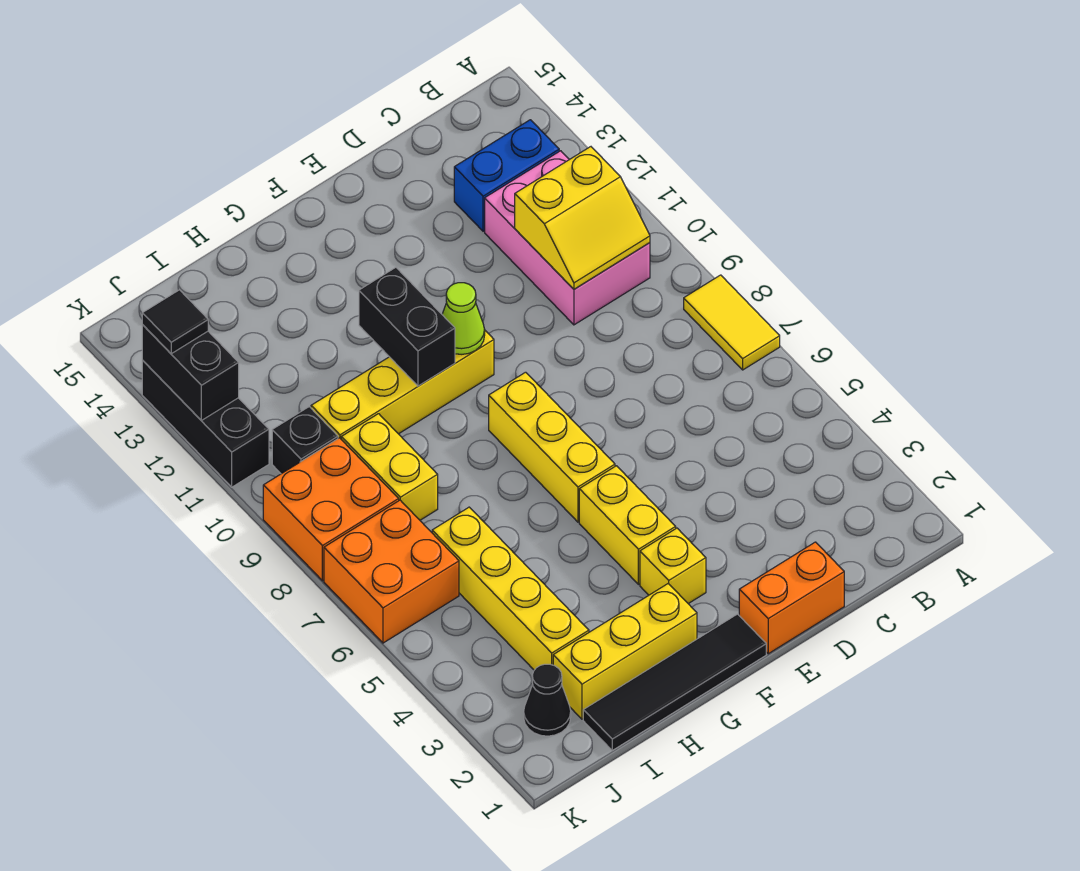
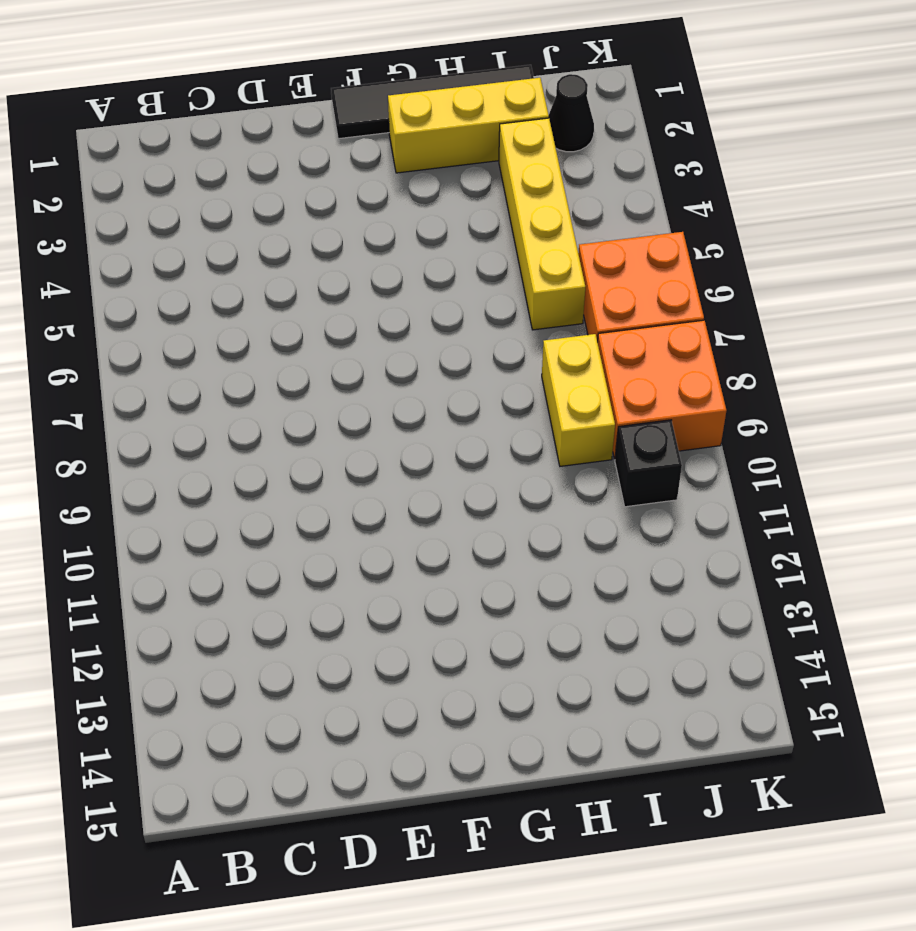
none -> yellow tile A7:A8 level 1
none -> pink brick B10:C12 level 1
none -> blue brick B13:C13 level 1

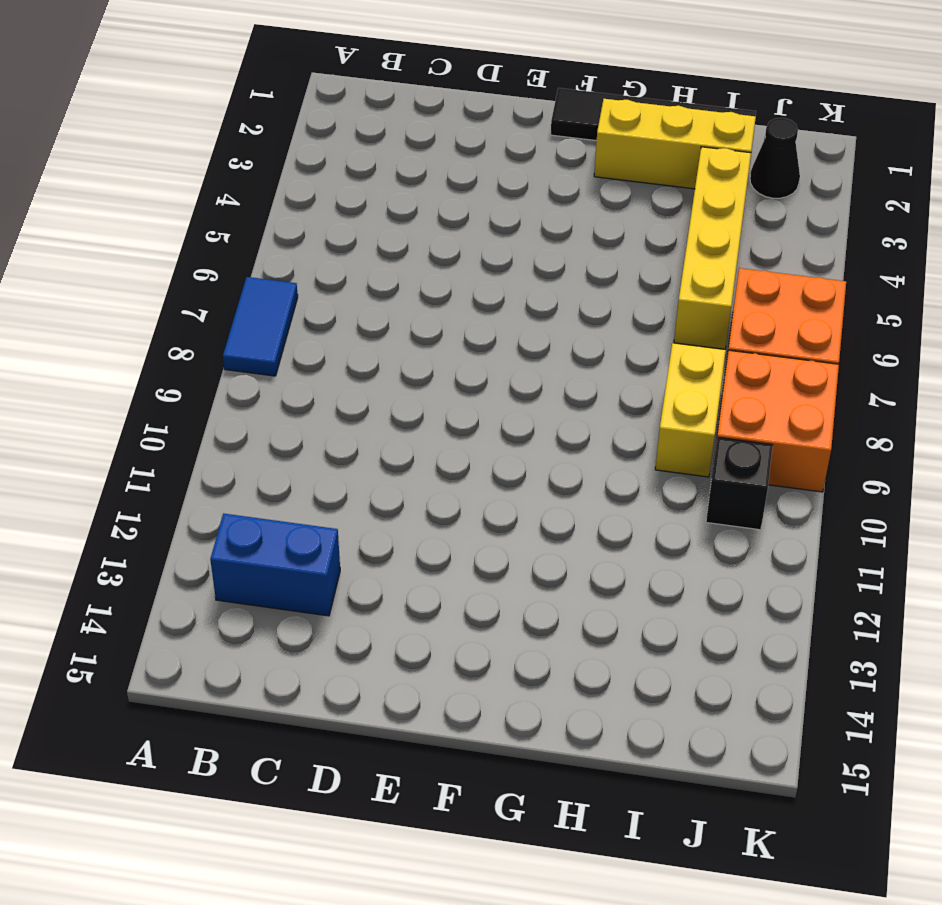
blue tile A7:A8 level 1 -> yellow tile A7:A8 level 1
none -> pink brick B10:C12 level 1
none -> orange brick D1:E1 level 1
none -> yellow brick F3 level 1

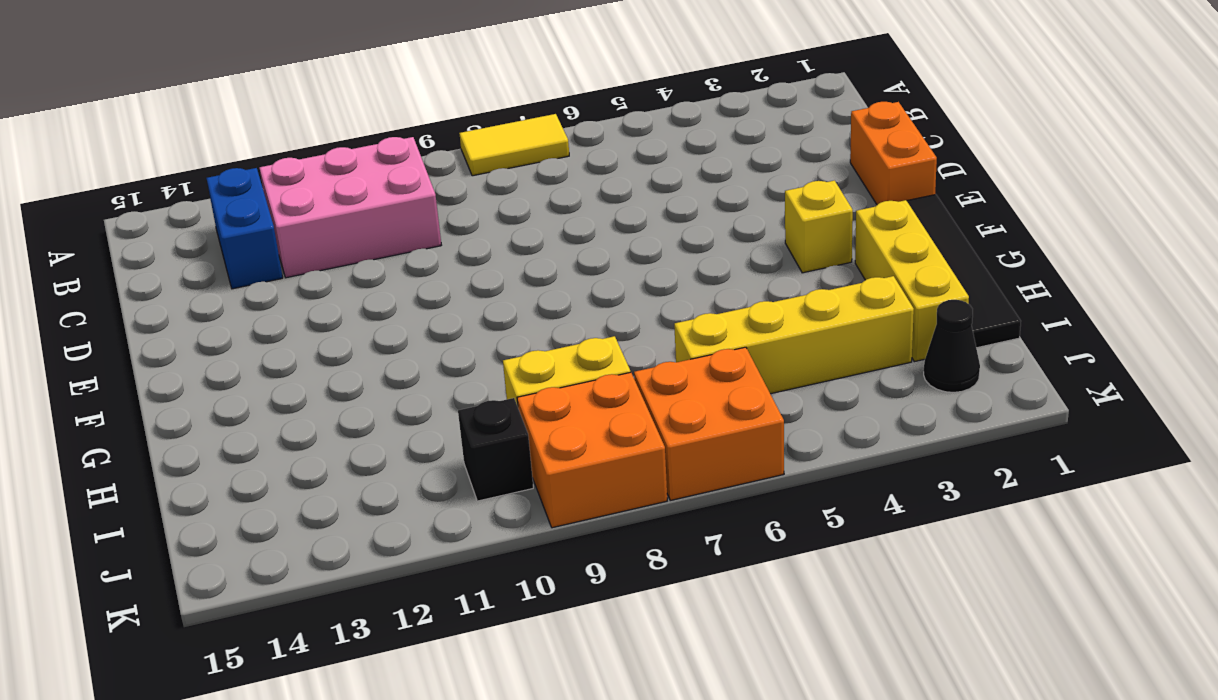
none -> yellow brick F4:F5 level 1
none -> yellow brick F6:F8 level 1
none -> yellow brick F10:I10 level 1

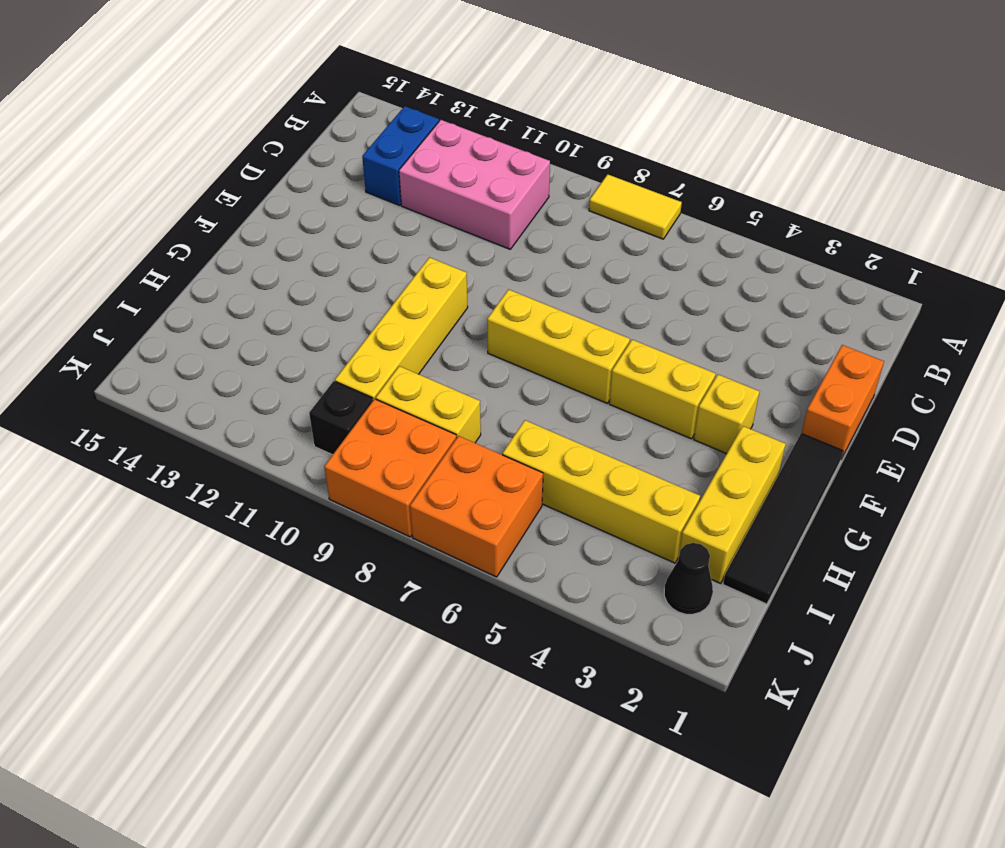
none -> black brick K11:K13 level 1
none -> yellow slope B10:C11 level 2 top 11
none -> lime cone F10 level 2

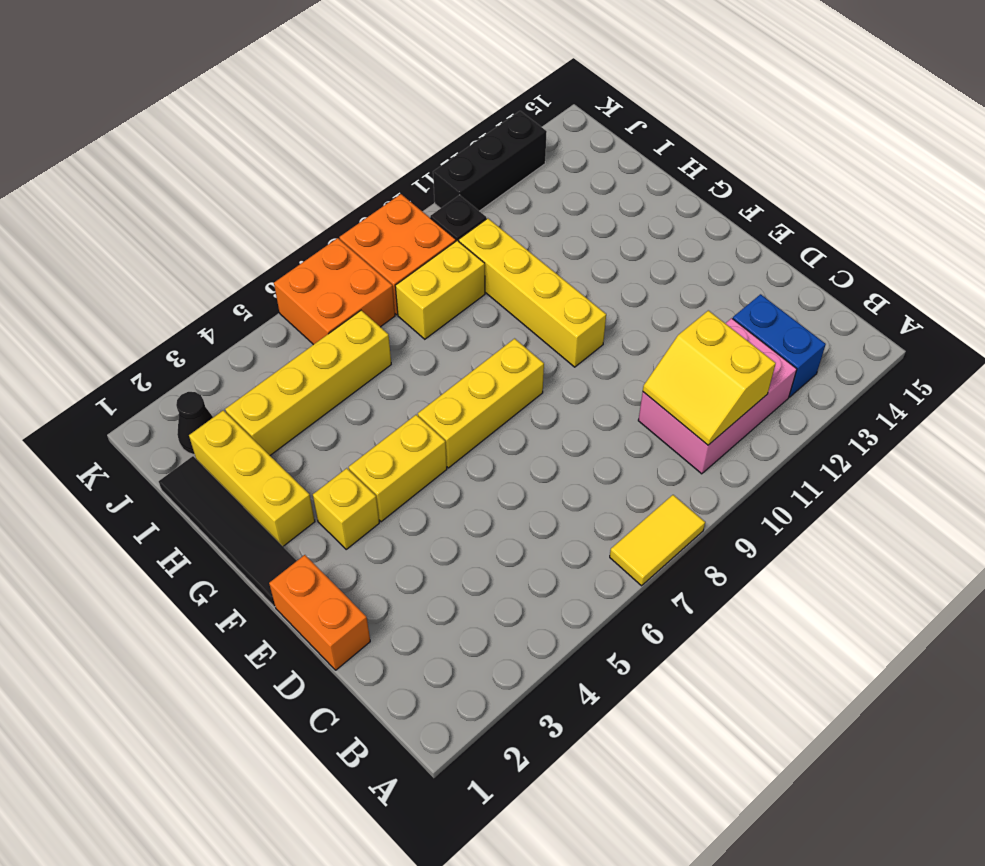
none -> lime cone F10 level 2
none -> black brick G10:G11 level 2
none -> black brick K12:K13 level 2

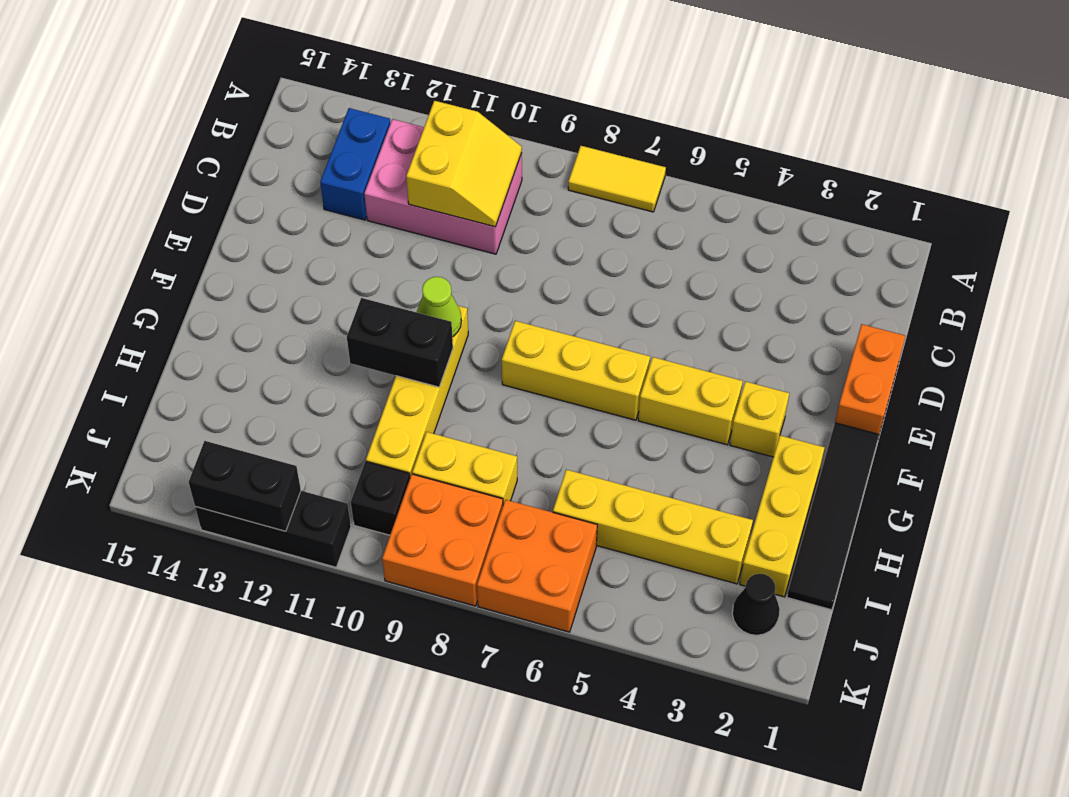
none -> black tile K13 level 3

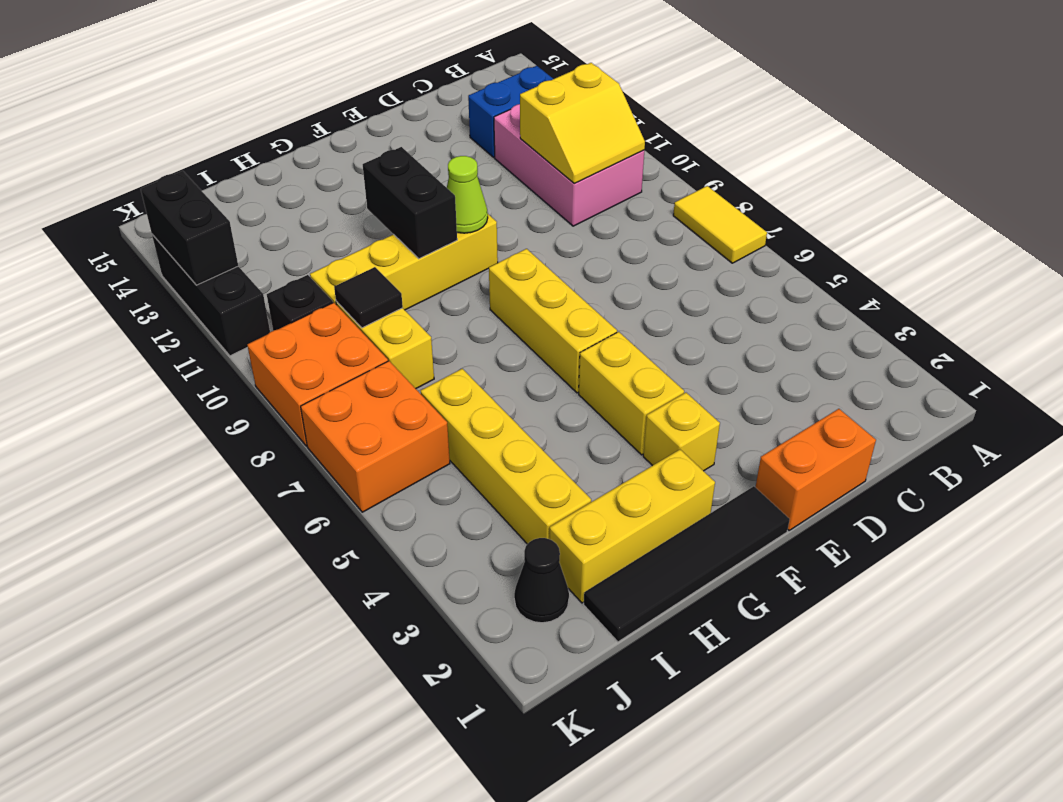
black tile I9 level 2 -> black tile K13 level 3

